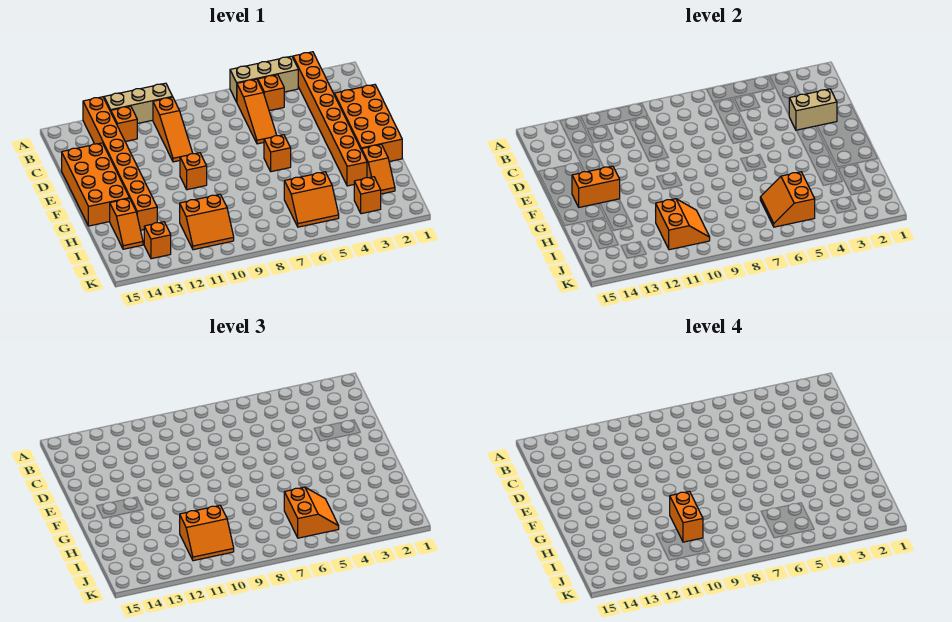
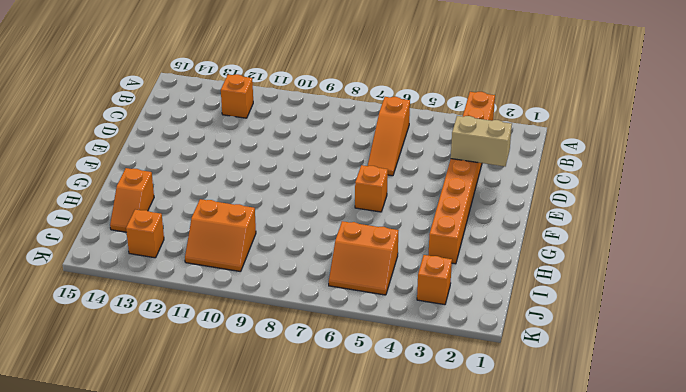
none -> tan brick A4:A6 level 1
none -> tan brick A10:A12 level 1
none -> orange brick A13:H13 level 1

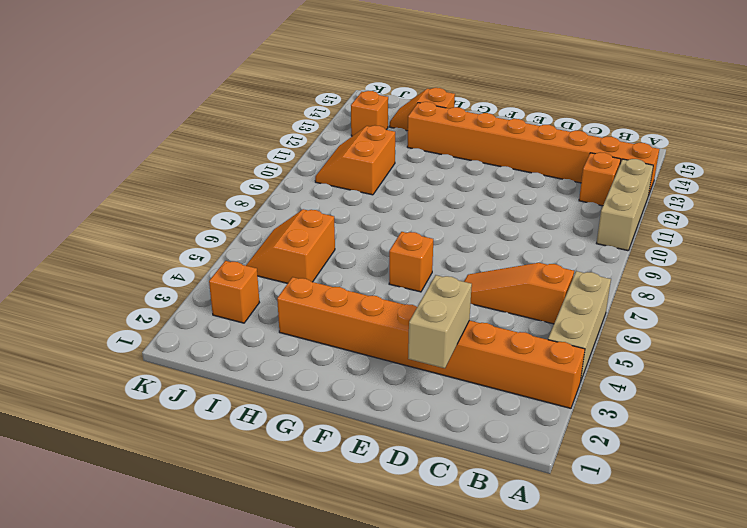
none -> orange brick B5 level 1
none -> orange slope B10:D10 level 1 top B
none -> orange brick D1:G2 level 1

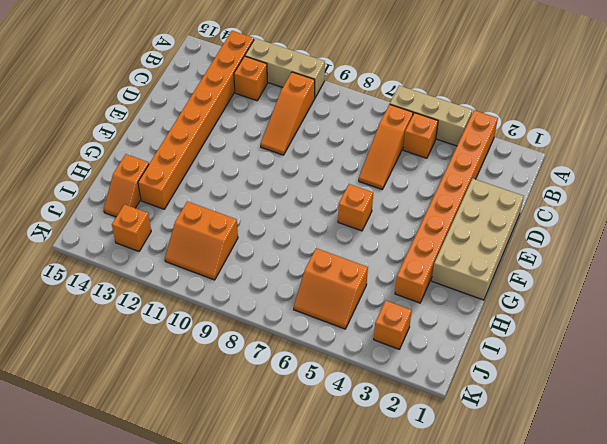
tan brick D1:G2 level 1 -> orange brick D1:G2 level 1
none -> orange brick D14:G15 level 1
none -> orange brick F10 level 1
none -> orange slope H2:I2 level 1 top H

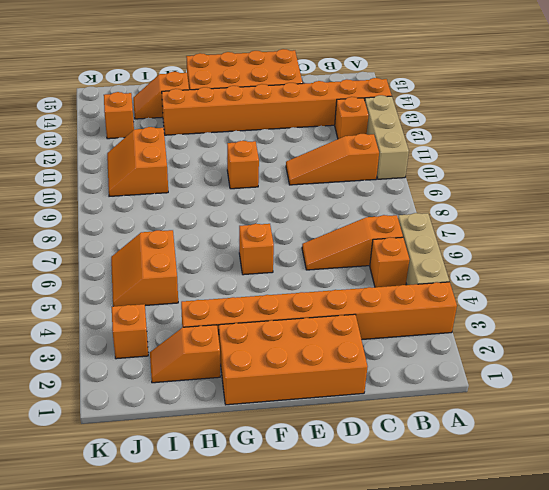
none -> tan brick D2:D3 level 2
none -> orange brick F13:F14 level 2
none -> orange slope I5:J6 level 2 top 5

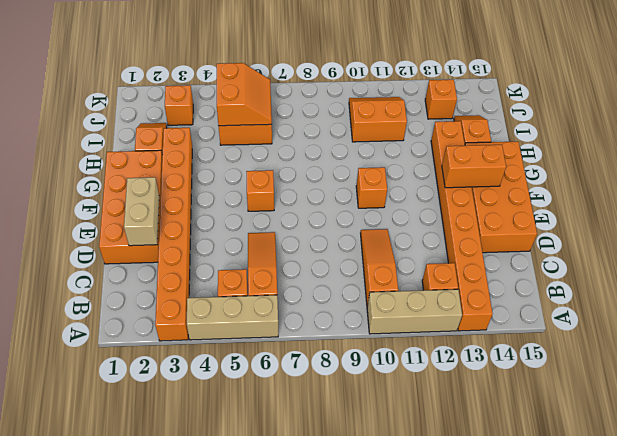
tan brick D2:E2 level 2 -> tan brick D2:D3 level 2
none -> orange slope I10:J11 level 2 top 11
none -> orange slope I5:J6 level 3 top 6
none -> orange slope I10:J11 level 3 top I

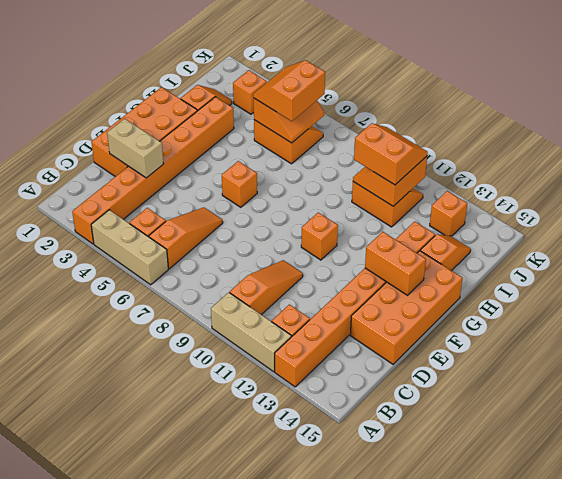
none -> orange brick H10:I10 level 4

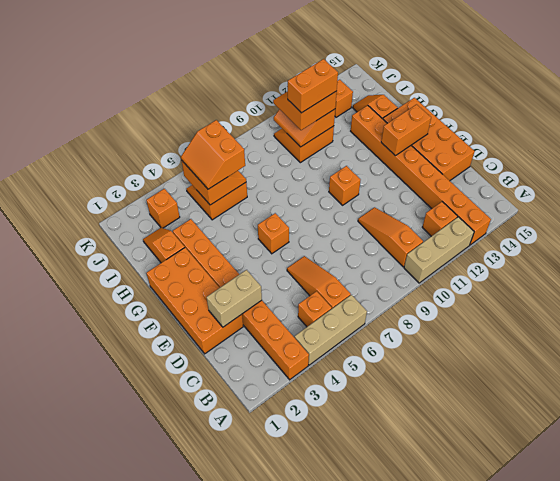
orange brick I10:I11 level 4 -> orange brick H10:I10 level 4

